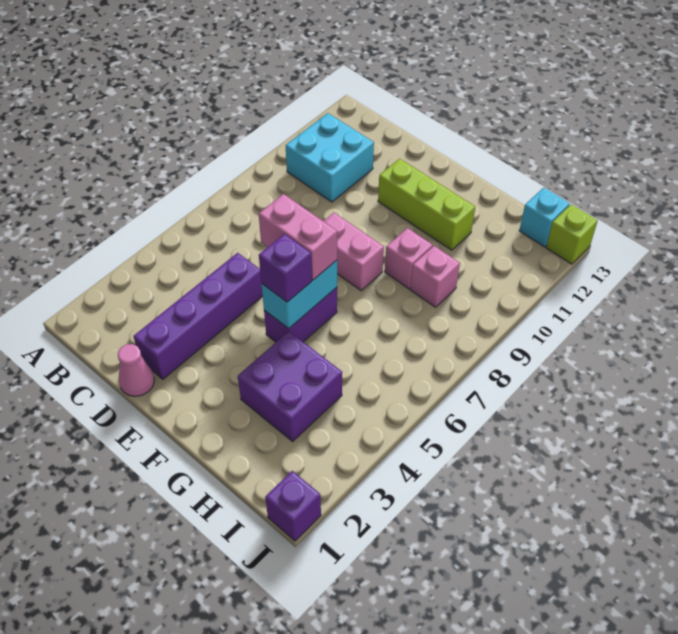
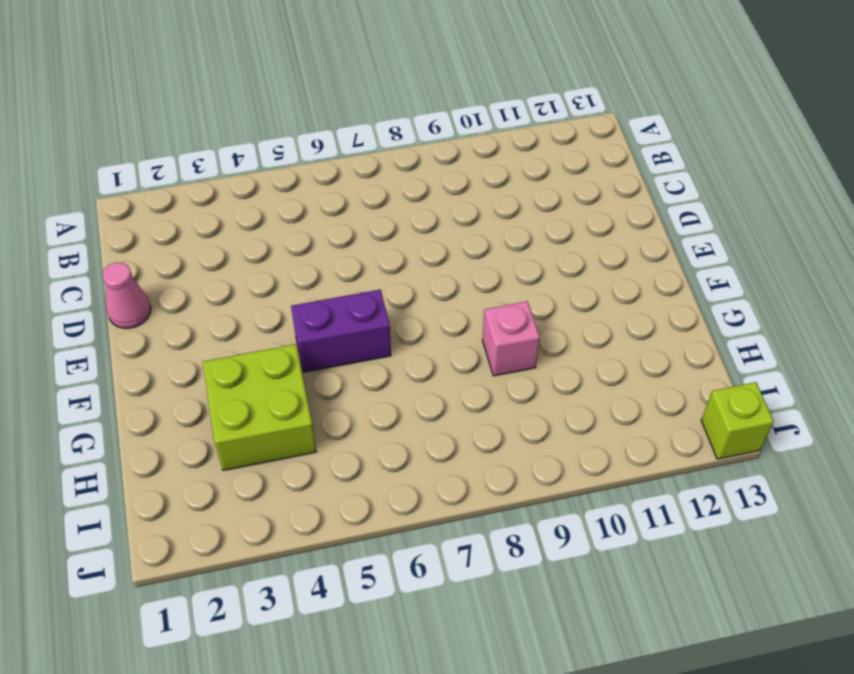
lime brick G3:H4 level 1 -> purple brick G3:H4 level 1
none -> cyan brick B10:C11 level 1
none -> purple brick D2:D5 level 1
none -> pink brick E8:F8 level 1

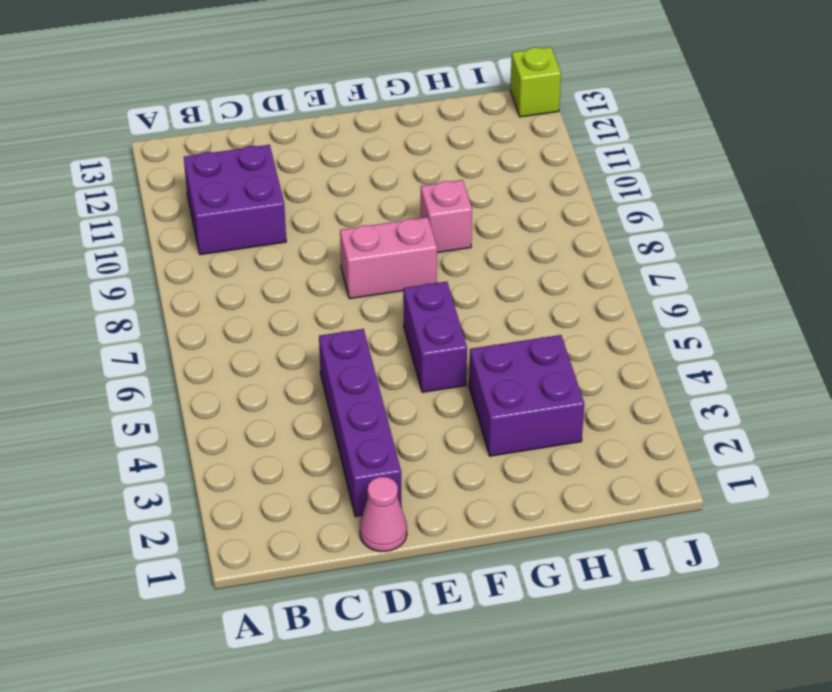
purple brick B10:C11 level 1 -> cyan brick B10:C11 level 1
none -> lime brick E11:G11 level 1
none -> pink brick H9 level 1
none -> cyan brick I13 level 1

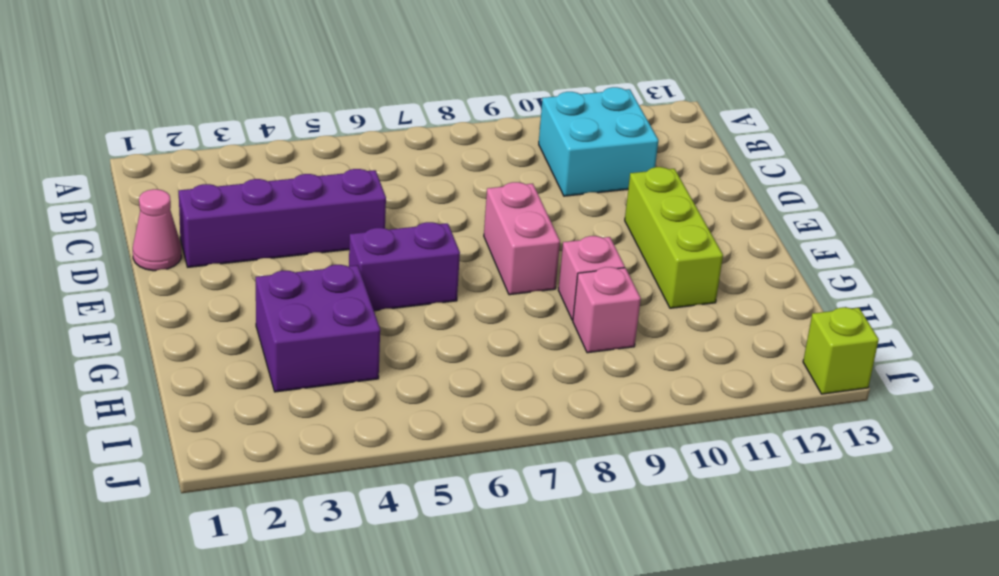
none -> cyan brick I13 level 1
none -> purple brick J1 level 1
none -> cyan brick F5:F6 level 2

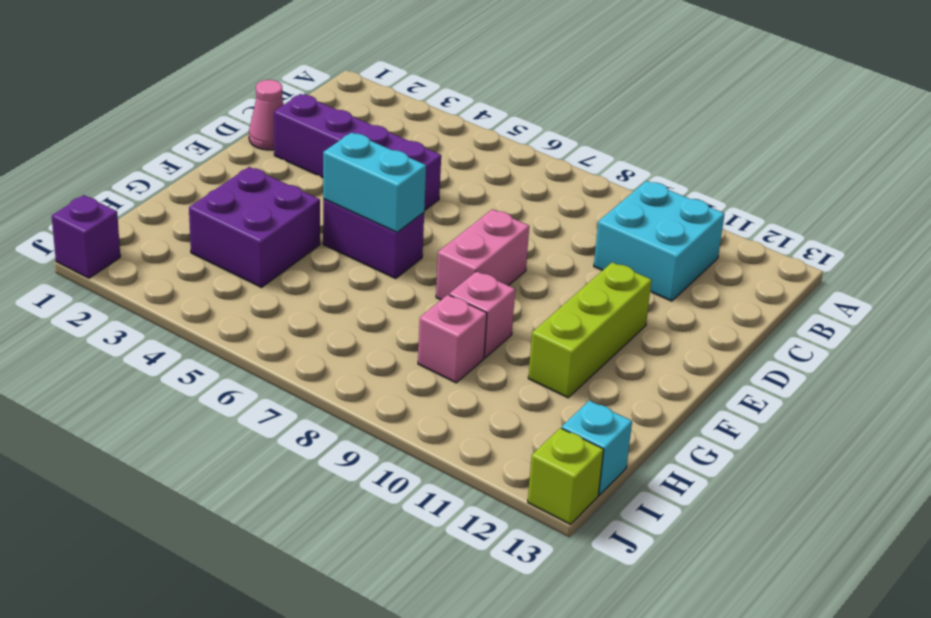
none -> pink brick E6:F6 level 3
none -> purple brick F5 level 3

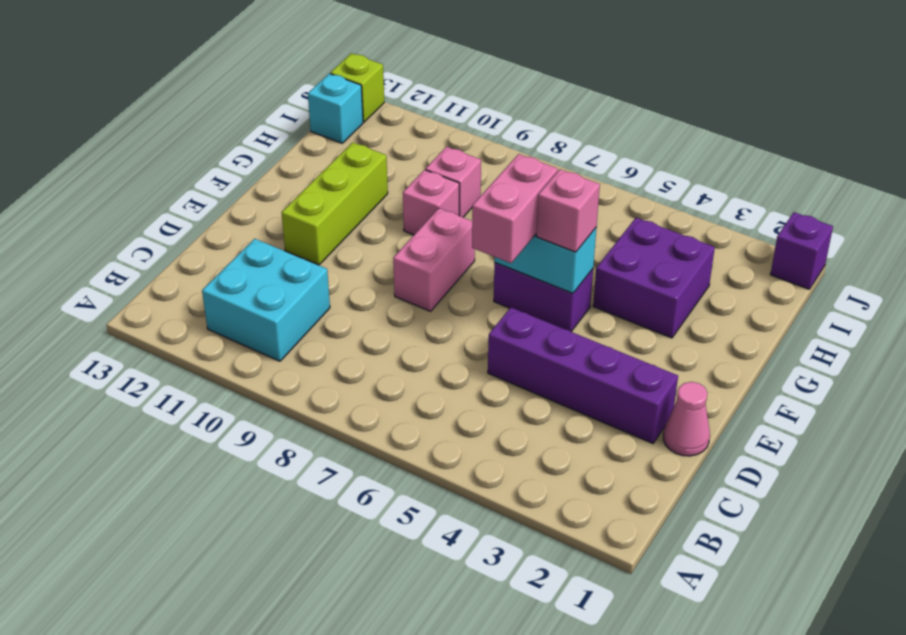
pink brick F5 level 3 -> purple brick F5 level 3

